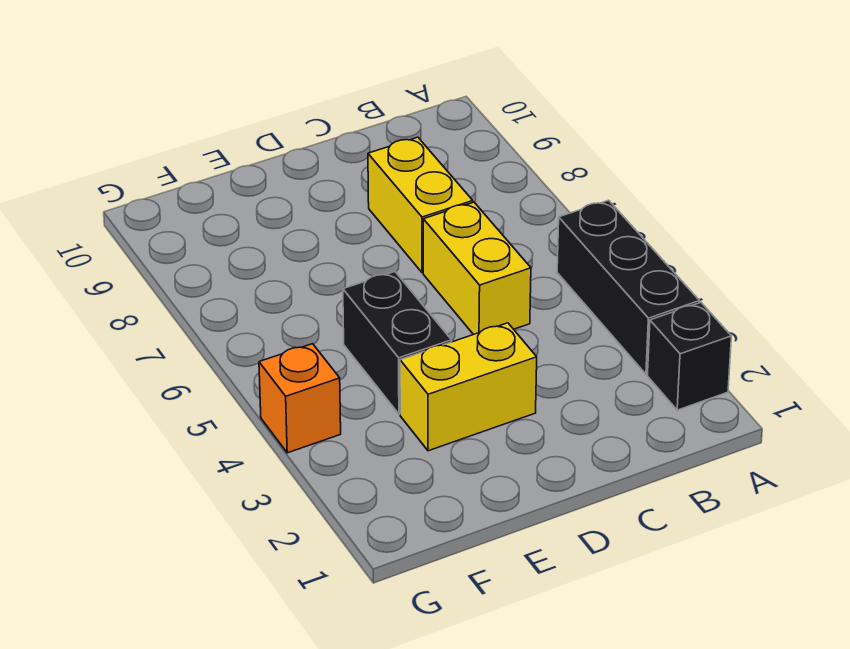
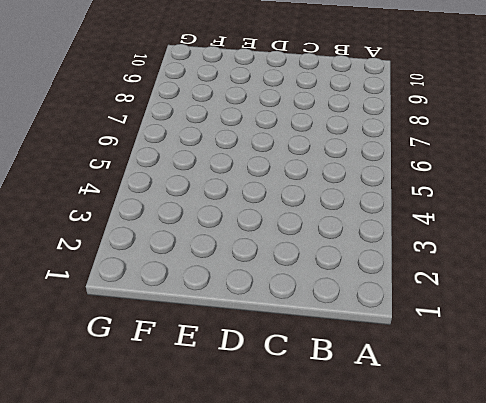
none -> black brick A2 level 1
none -> black brick A3:A5 level 1

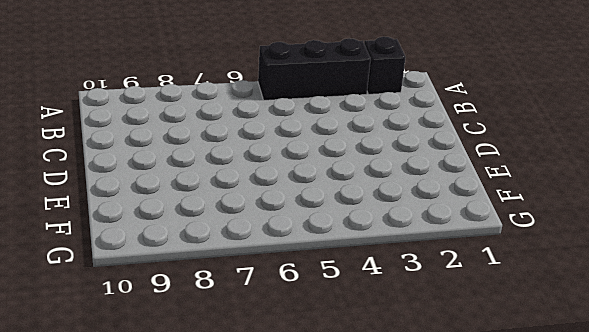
none -> yellow brick C5:C6 level 1
none -> yellow brick C7:C8 level 1

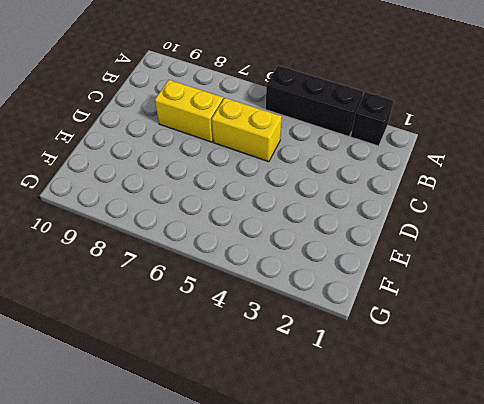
none -> yellow brick D3:E3 level 1
none -> black brick E4:E5 level 1

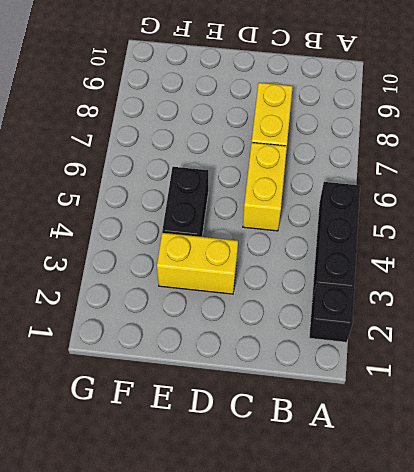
none -> orange brick G4 level 1

